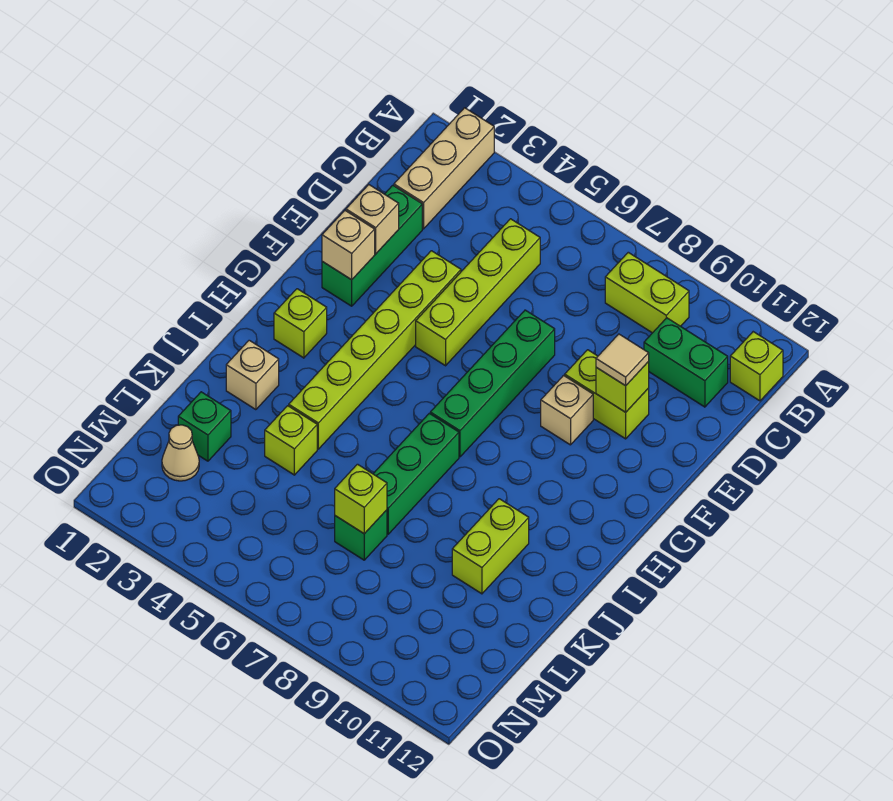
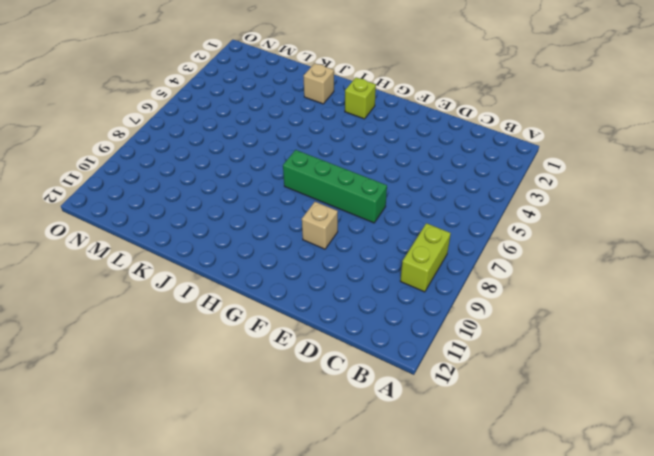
none -> tan brick A2:C2 level 1
none -> lime brick B12 level 1
none -> lime brick C5:F5 level 1

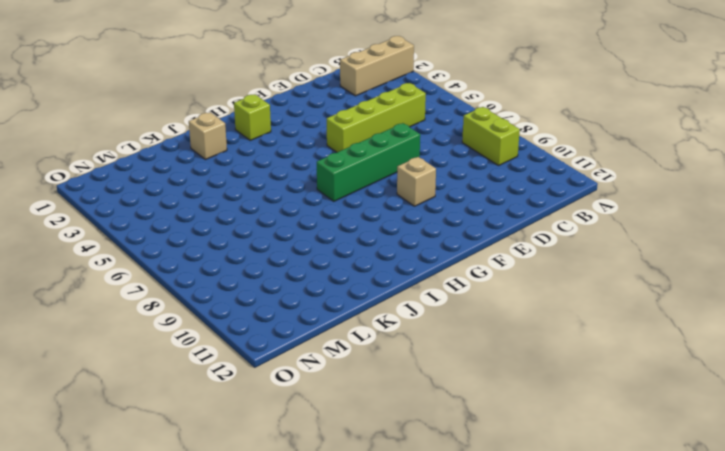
none -> lime brick B12 level 1
none -> green brick C10:C11 level 1
none -> green brick D2:F2 level 1

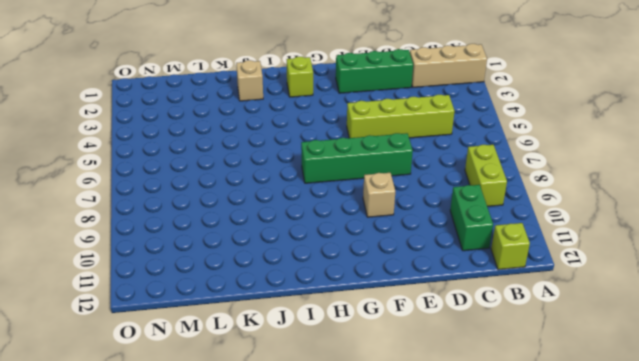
none -> lime brick E4:J4 level 1
none -> lime brick E9:E10 level 1
none -> green brick I7:K7 level 1

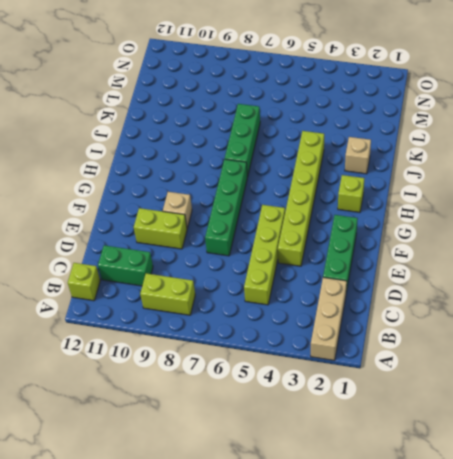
none -> lime brick J10:K10 level 1
none -> lime brick K4 level 1
none -> green brick L2 level 1

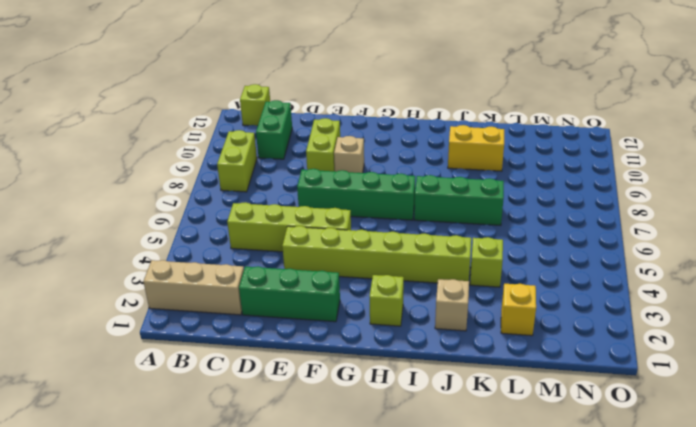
yellow brick J10:K10 level 1 -> lime brick J10:K10 level 1
yellow brick L2 level 1 -> green brick L2 level 1
none -> green brick L7 level 1
none -> tan cone M2 level 1
none -> tan brick E2 level 2

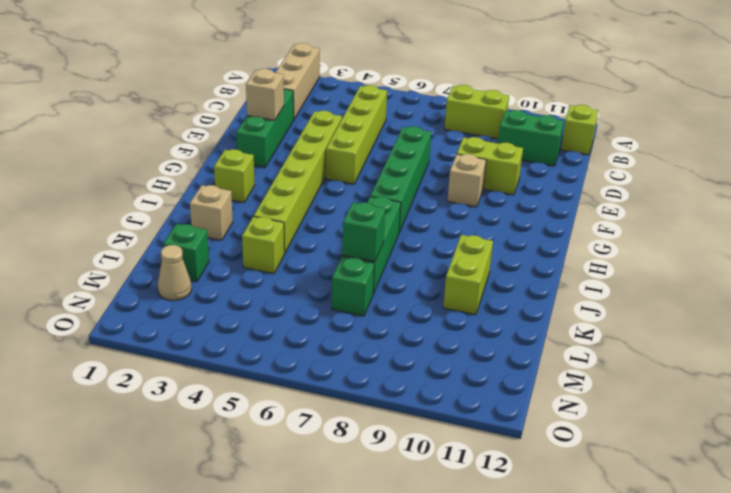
green brick K7 level 2 -> none
none -> lime brick E10 level 2
none -> tan brick F2 level 2
none -> lime brick L7 level 2

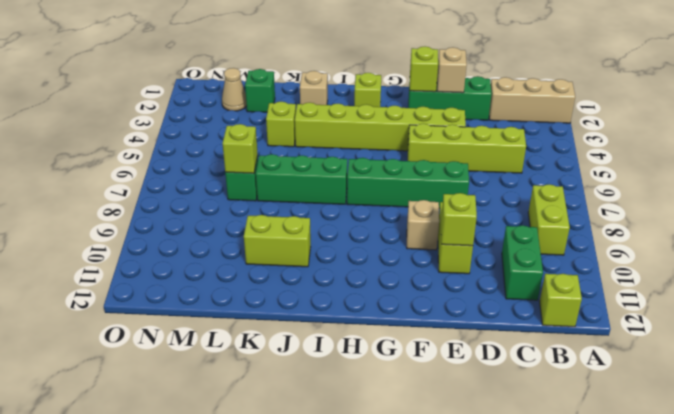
lime brick F2 level 2 -> tan brick F2 level 2
none -> tan tile E10 level 3

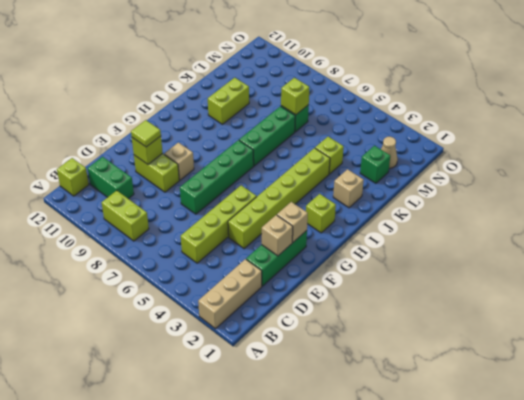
lime tile E10 level 3 -> tan tile E10 level 3

